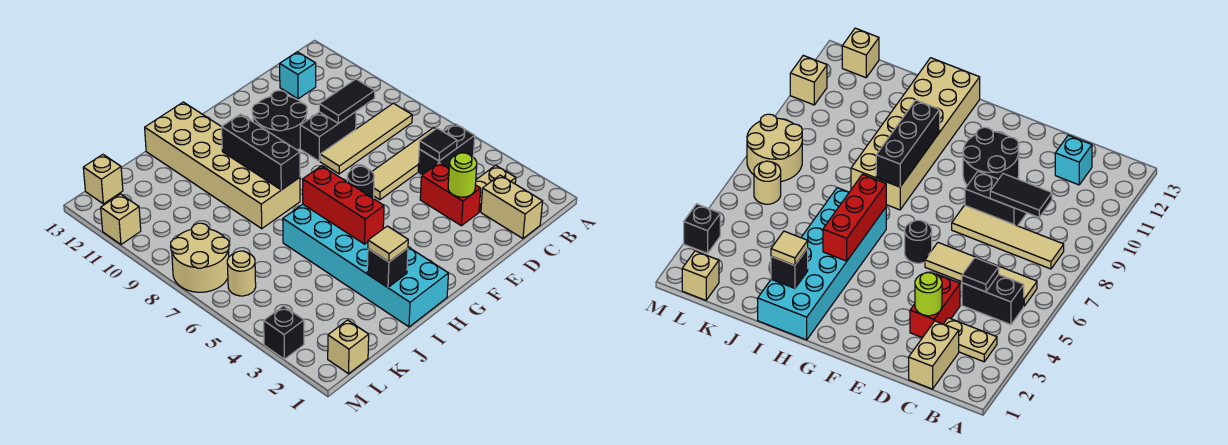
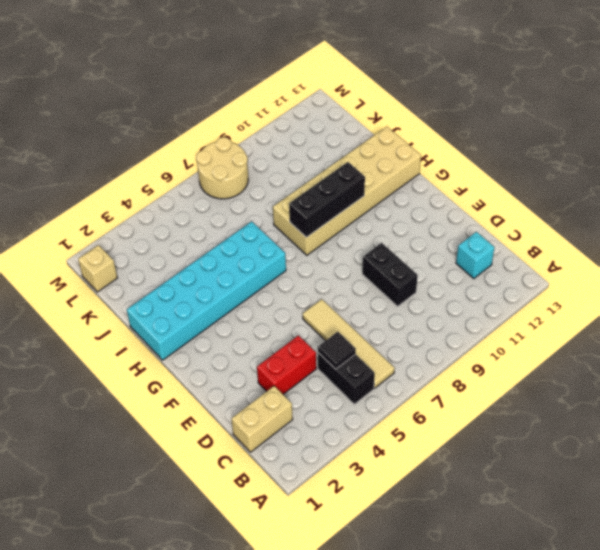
none -> tan plate B3:C3 level 1
none -> tan tile B8:E8 level 1
none -> black round brick E10:F11 level 1

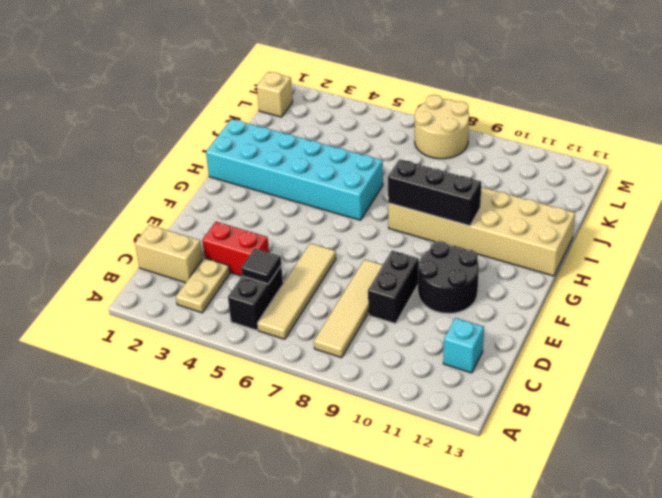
none -> black round brick F6 level 1
none -> tan round brick L6 level 1
none -> tan brick L13 level 1

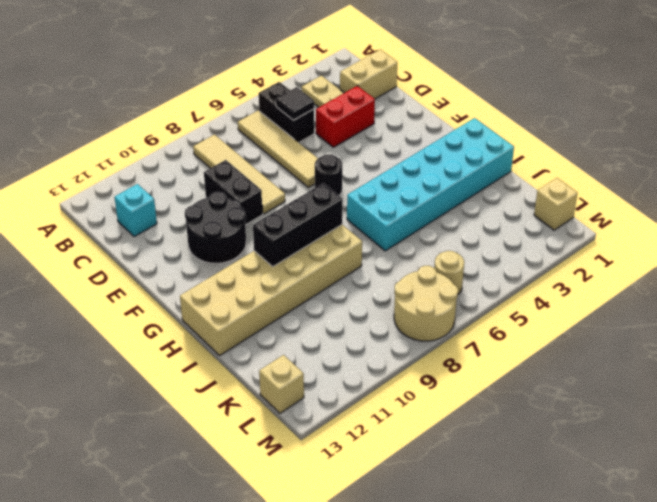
none -> black brick M3 level 1
none -> tan brick M11 level 1
none -> black tile C9:D9 level 2

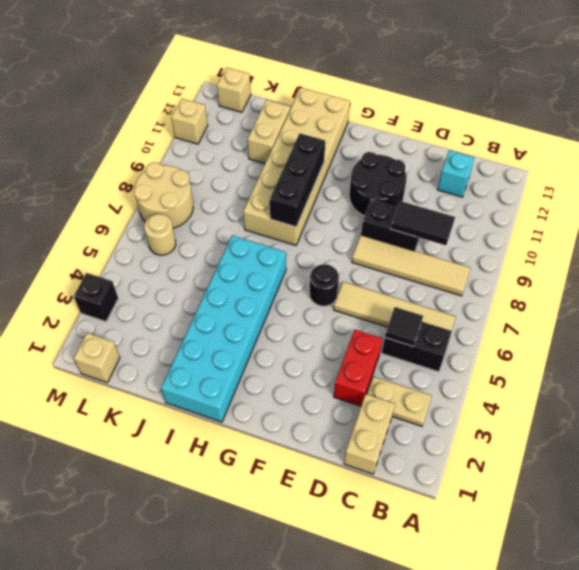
tan brick J11:J12 level 1 -> none
none -> lime round brick D3 level 2
none -> red brick H4:H6 level 2
none -> black brick I2 level 2

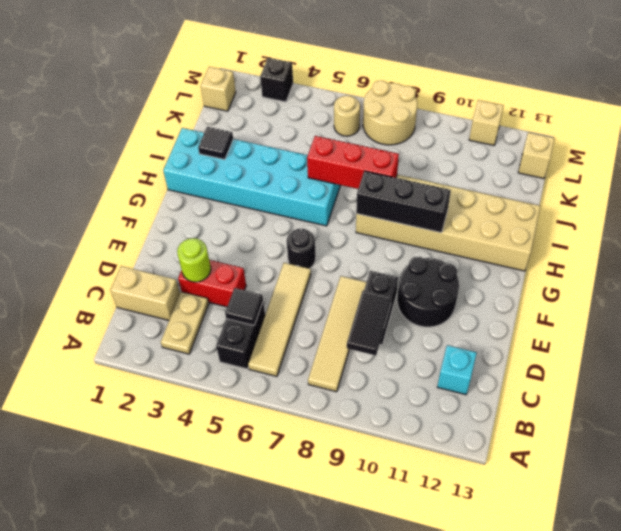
black tile I2 level 2 -> black brick I2 level 2
red brick I6:I8 level 2 -> red brick H4:H6 level 2
none -> tan tile I2 level 3

